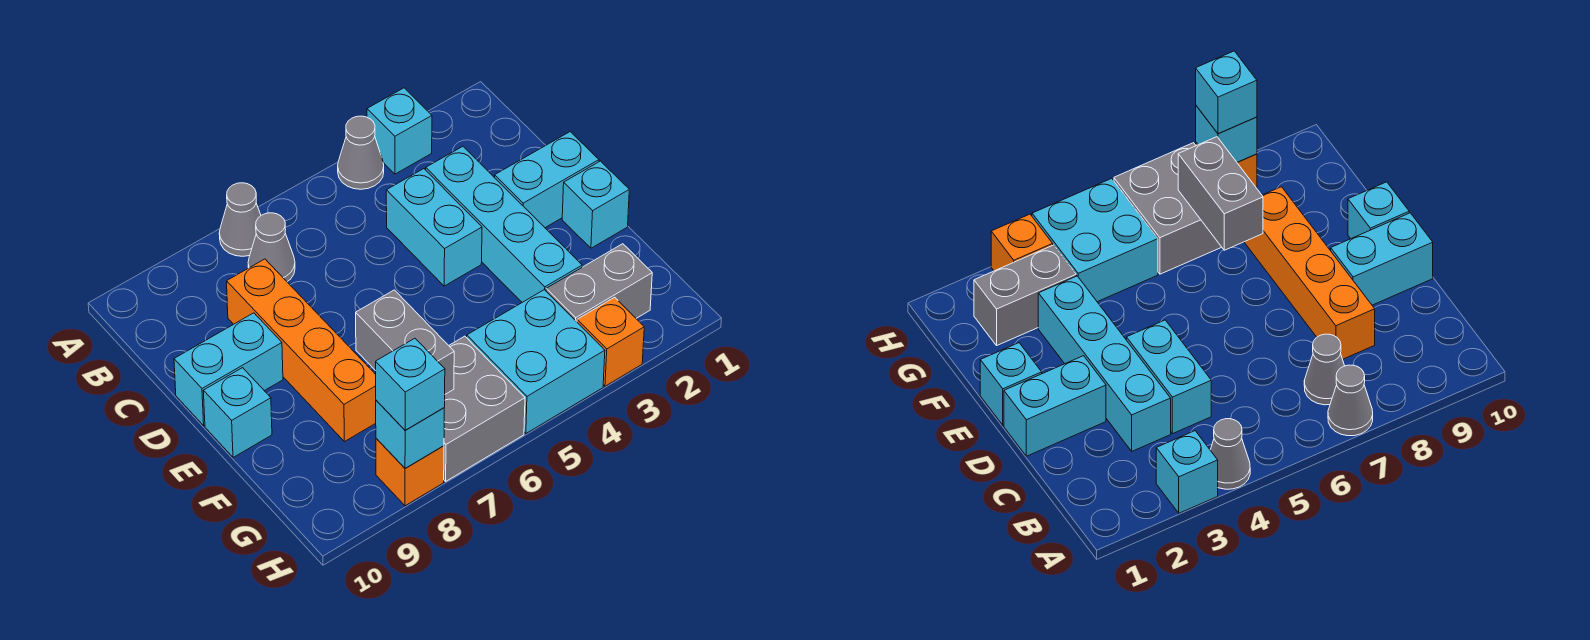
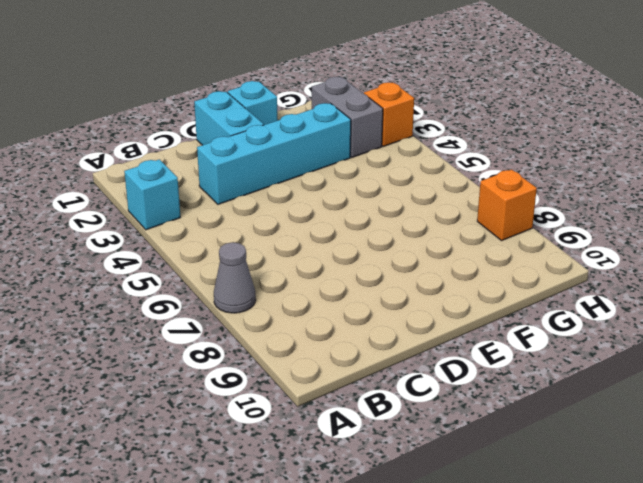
none -> grey cone A4 level 1
none -> grey cone B7 level 1
none -> cyan brick C4:D4 level 1

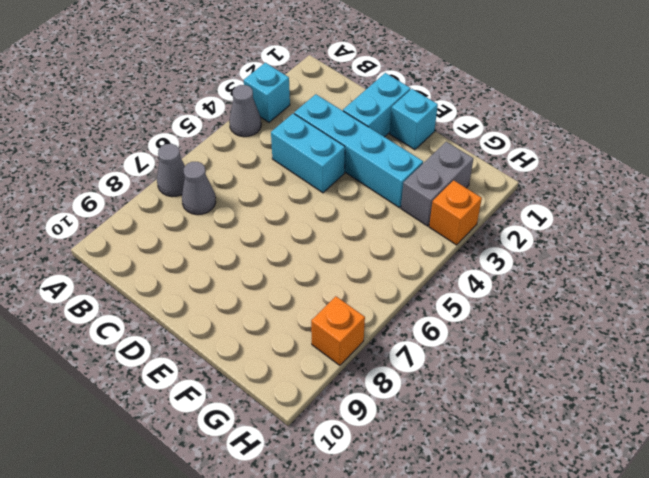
none -> orange brick C8:F8 level 1
none -> cyan brick D9:D10 level 1
none -> cyan brick E10 level 1

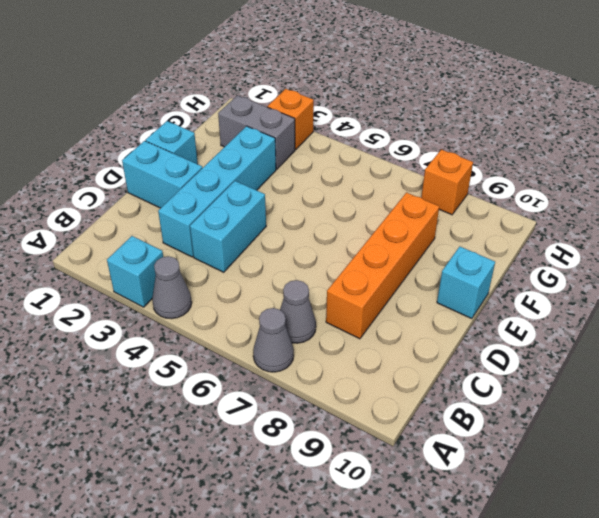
none -> cyan brick D9:D10 level 1
none -> cyan brick G4:H5 level 1
none -> grey brick G6:H7 level 1

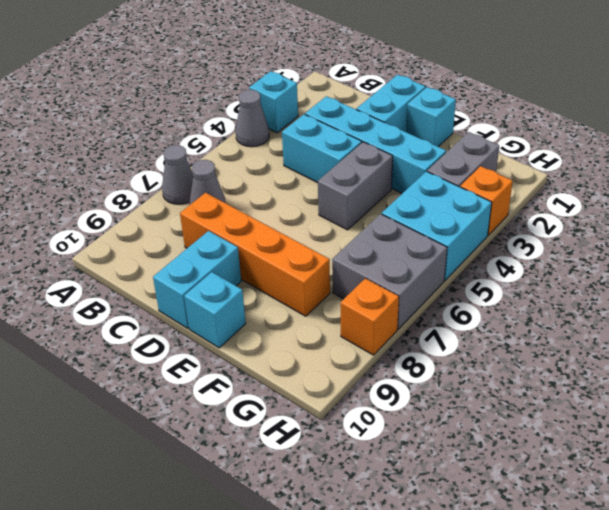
grey brick E4:E5 level 1 -> grey brick F7:G7 level 2
none -> cyan brick H8 level 2
none -> cyan brick H8 level 3

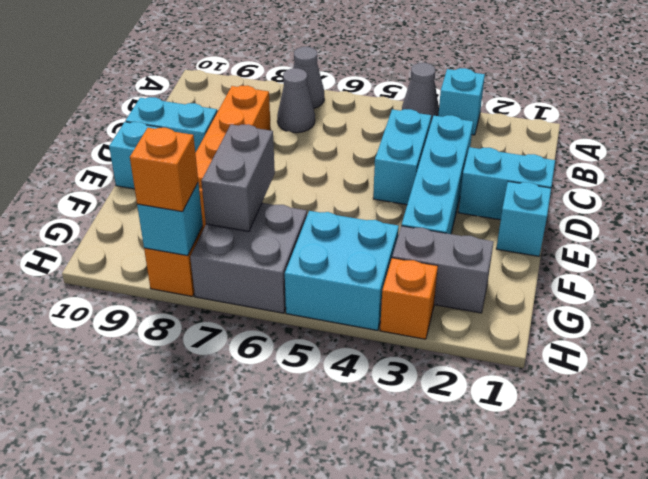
orange brick H8 level 3 -> cyan brick H8 level 3

